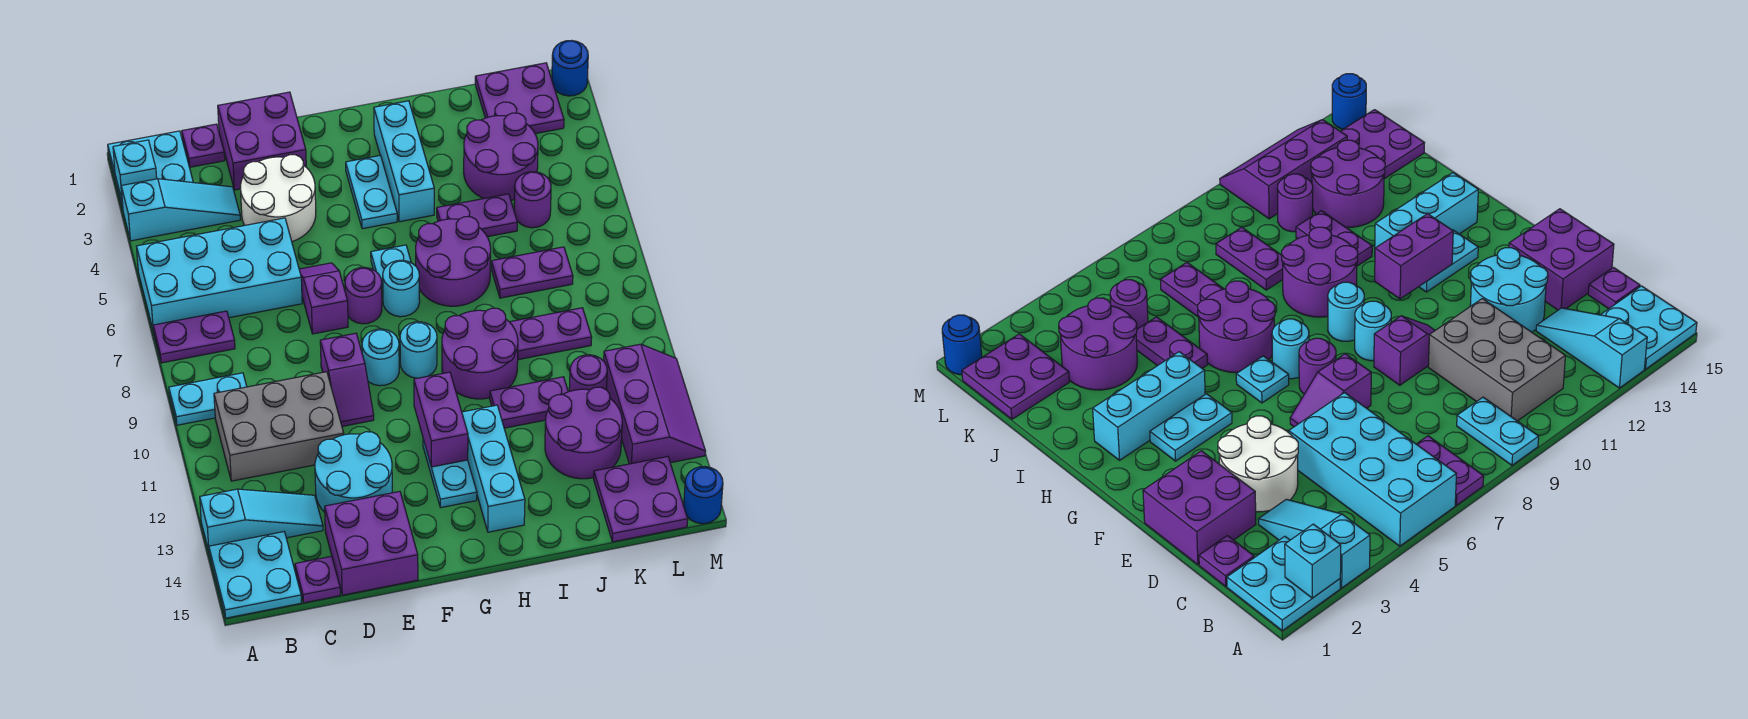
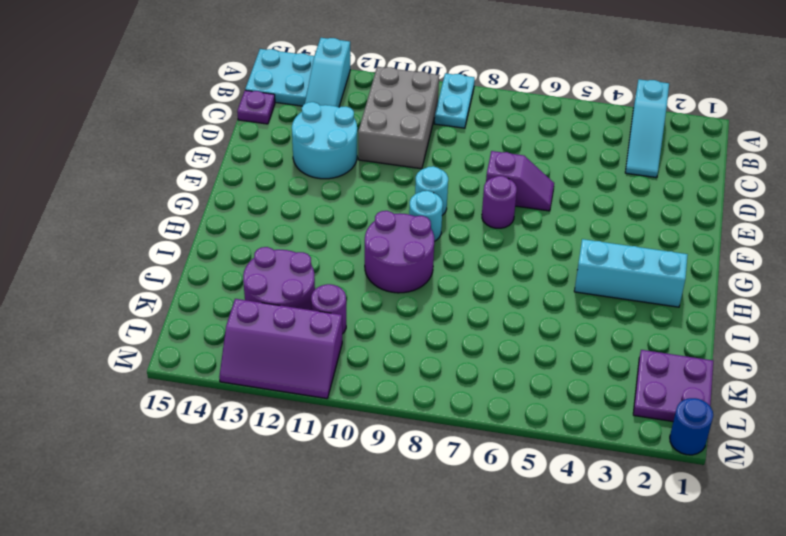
none -> cyan plate A1:B2 level 1
none -> cyan brick A5:D6 level 1
none -> purple plate A7:B7 level 1
none -> purple plate C1 level 1

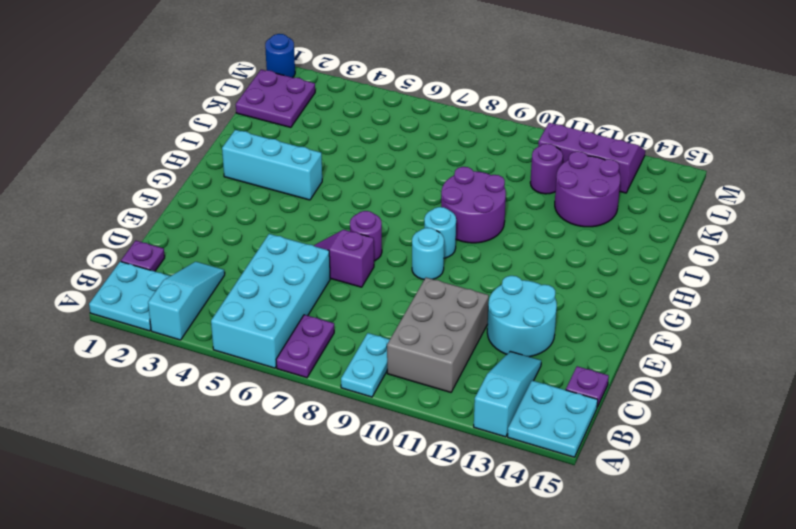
none -> purple brick D1:E2 level 1
none -> white round brick D3:E4 level 1
none -> purple brick D14:E15 level 1
none -> purple slope E9:E10 level 1 top 9

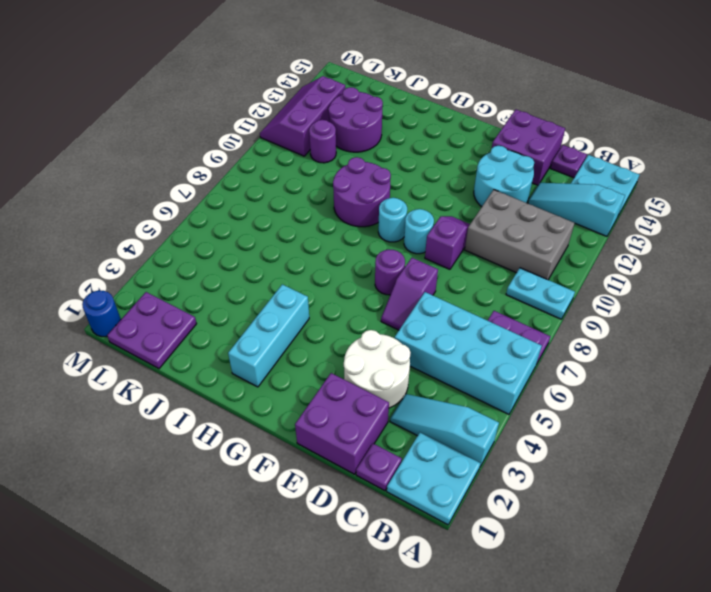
none -> cyan plate G3:G4 level 1
none -> cyan plate G6 level 1
none -> cyan round brick G7 level 1
none -> cyan plate G12:G13 level 1

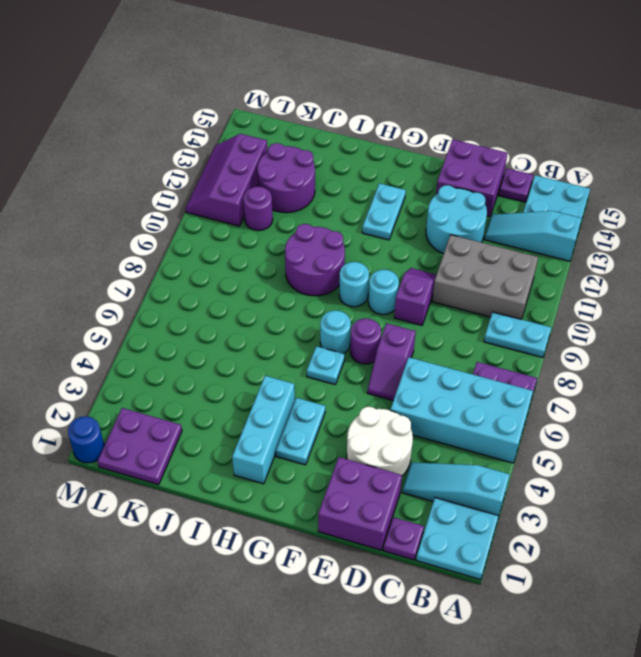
none -> purple round brick H6:I7 level 1
none -> cyan brick H12:H14 level 1
none -> purple plate I5:J5 level 1
none -> purple plate I11:J11 level 1

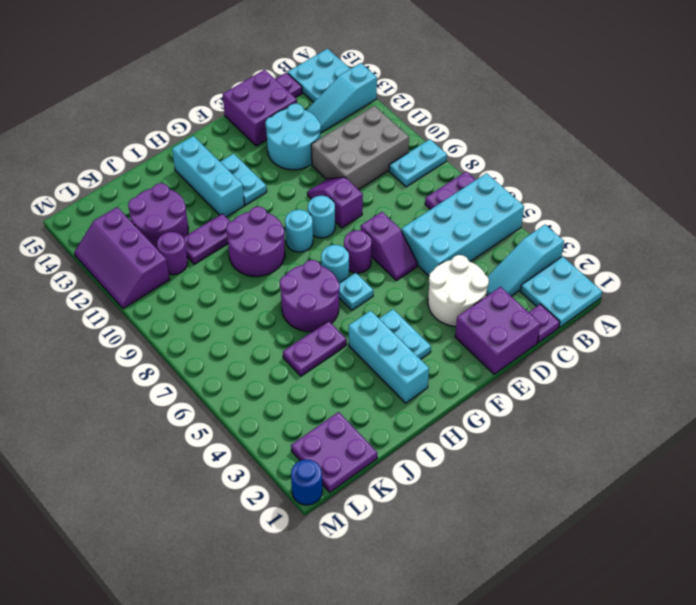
none -> purple round brick J3:K4 level 1
none -> purple plate J7:K7 level 1
none -> purple plate J9:K9 level 1
none -> purple round brick K5 level 1

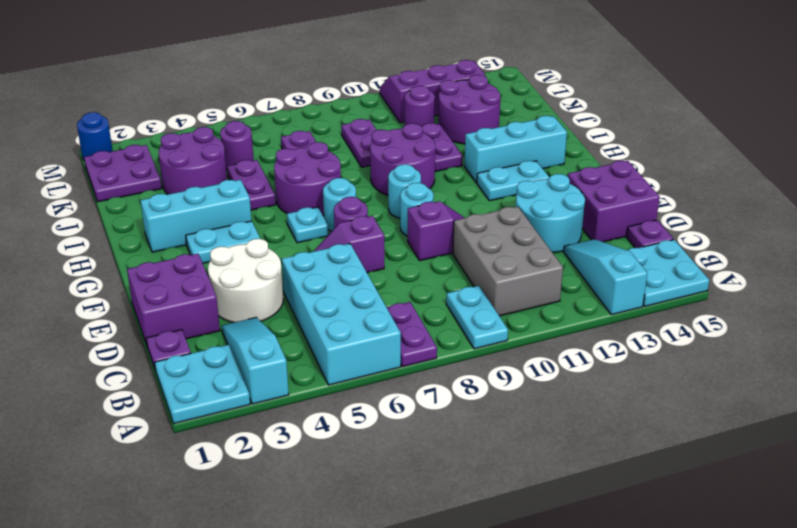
none -> purple plate K14:L15 level 1
none -> blue round brick M15 level 1
none -> cyan brick A2 level 2
none -> purple brick G11:G12 level 2

